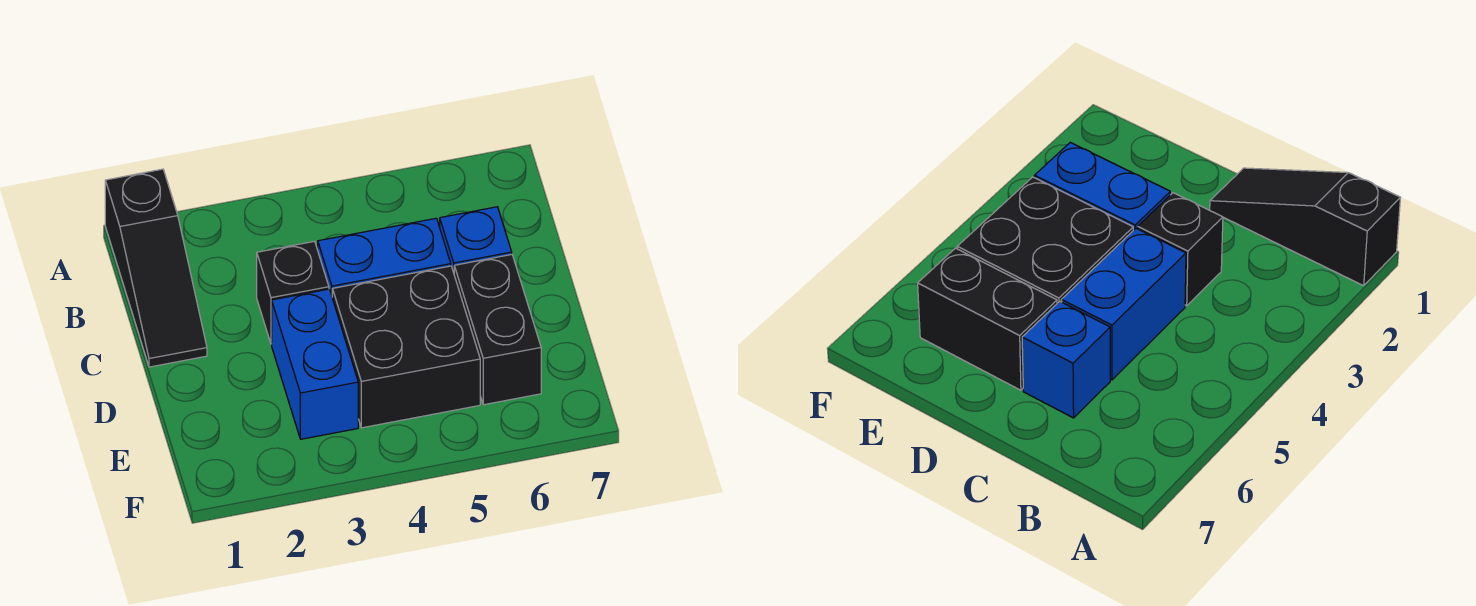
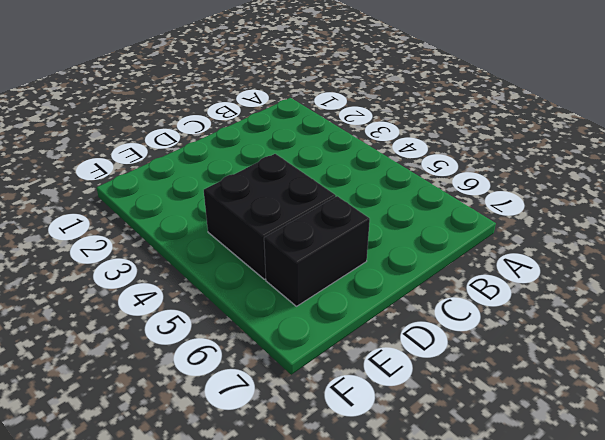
none -> black slope A1:C1 level 1 top A
none -> black brick C3 level 1

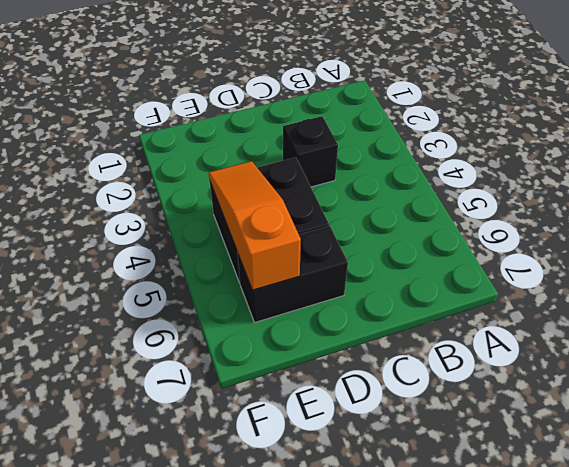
orange slope E4:E6 level 2 top 6 -> none
none -> black slope A1:C1 level 1 top A
none -> blue brick C4:C5 level 1

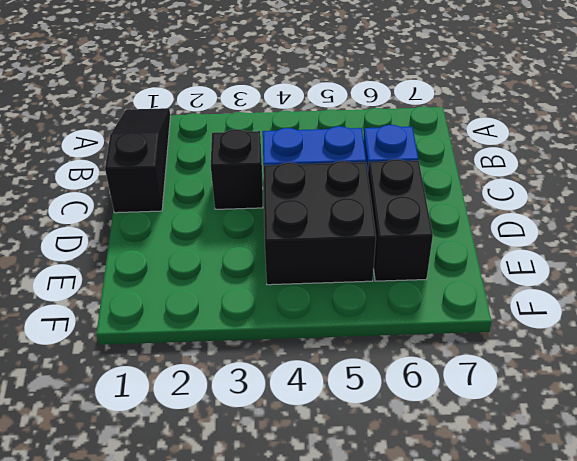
black slope A1:C1 level 1 top C -> black slope A1:C1 level 1 top A
none -> blue brick D3:E3 level 1

